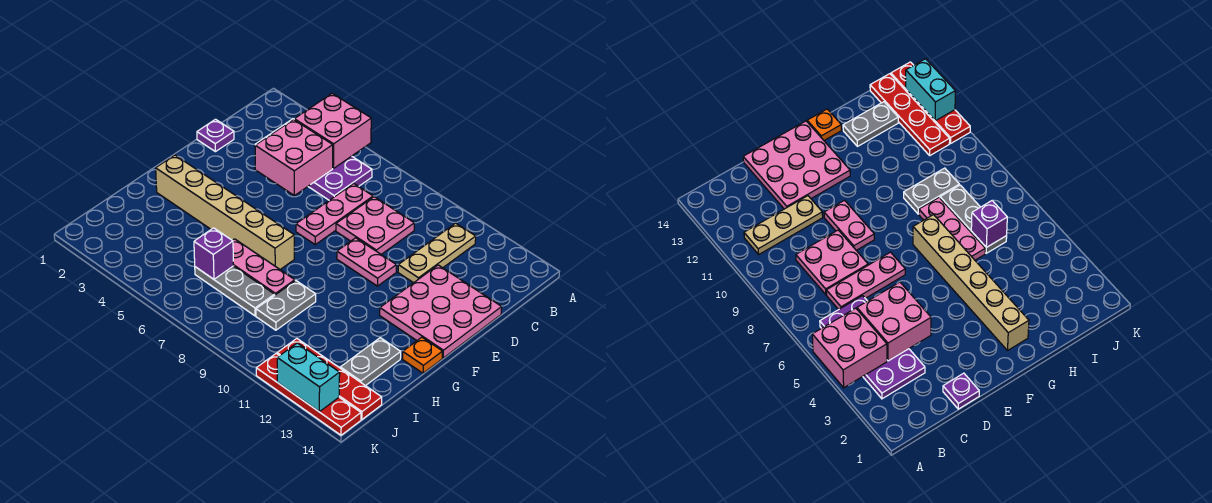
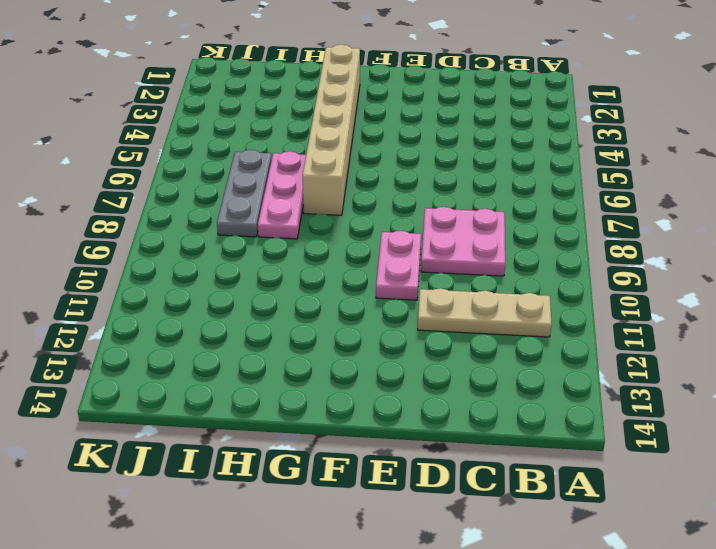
none -> purple plate B3:C6 level 1
none -> pink plate C7:E7 level 1
none -> purple plate D1 level 1

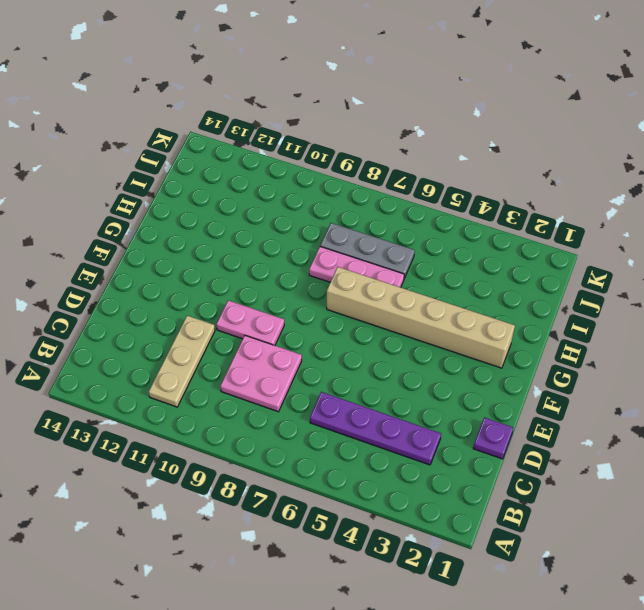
purple plate C3:C6 level 1 -> purple plate B3:C6 level 1
none -> pink plate C7:E7 level 1
none -> pink plate D12:F14 level 1
none -> orange plate G14 level 1

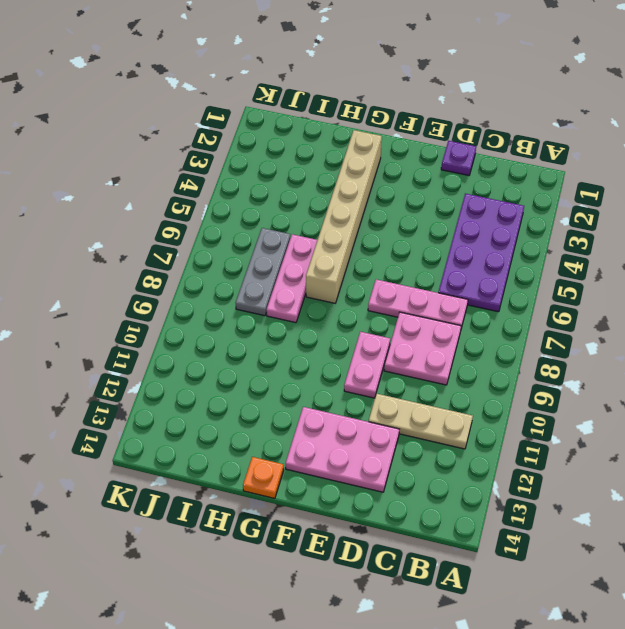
pink plate D12:F13 level 1 -> pink plate D12:F14 level 1
none -> grey plate H9:I9 level 1
none -> grey plate H13:I13 level 1
none -> red plate J11:J14 level 1

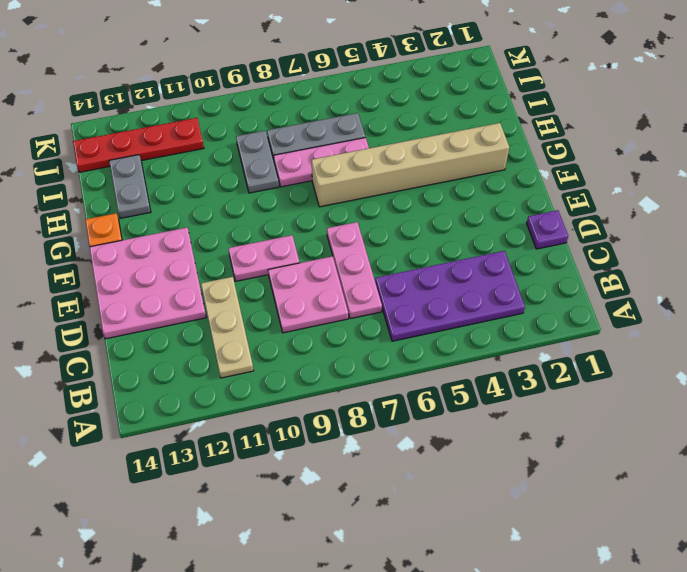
none -> red plate K11:K14 level 1
none -> pink brick A4:B5 level 2
none -> pink brick C4:D5 level 2

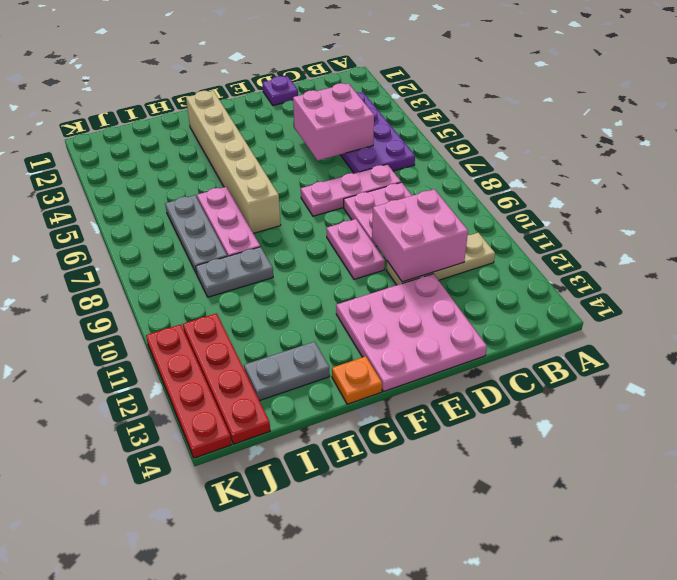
pink brick C10:D11 level 2 -> pink brick A4:B5 level 2
none -> purple brick I6 level 2
none -> cyan brick K12:K13 level 2

